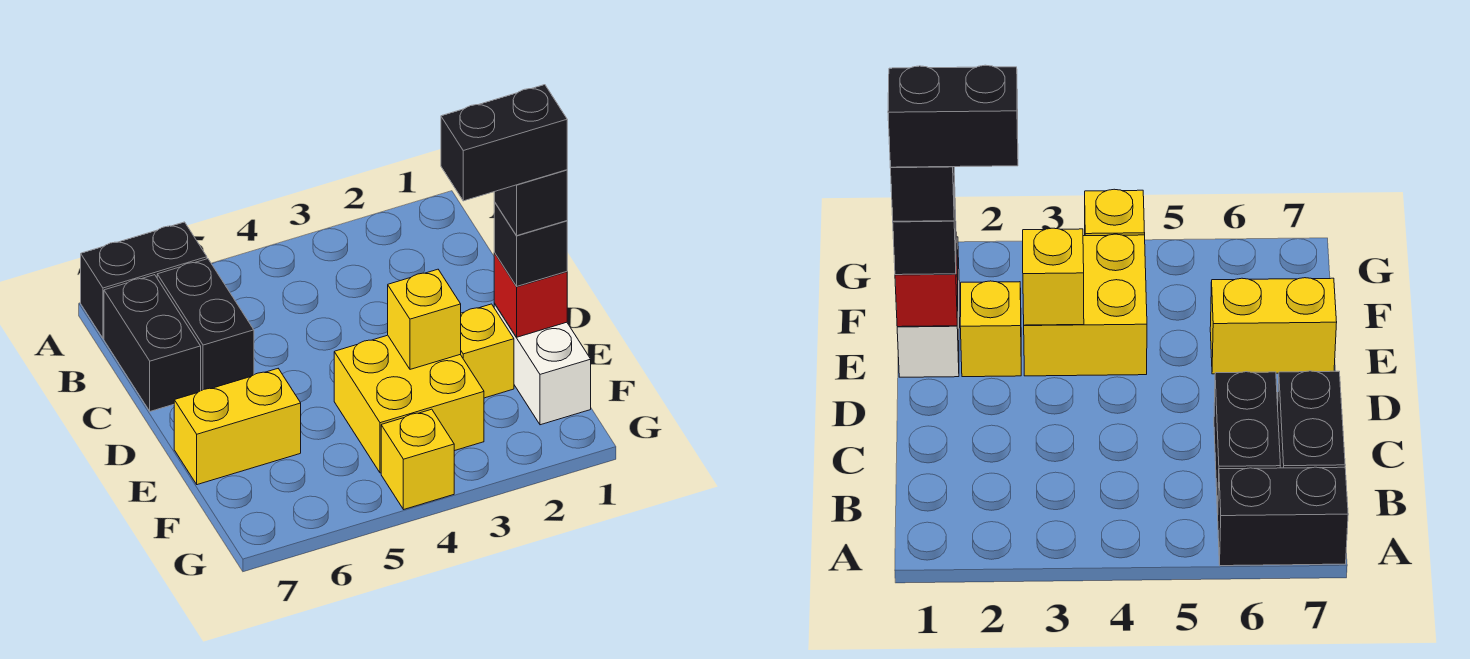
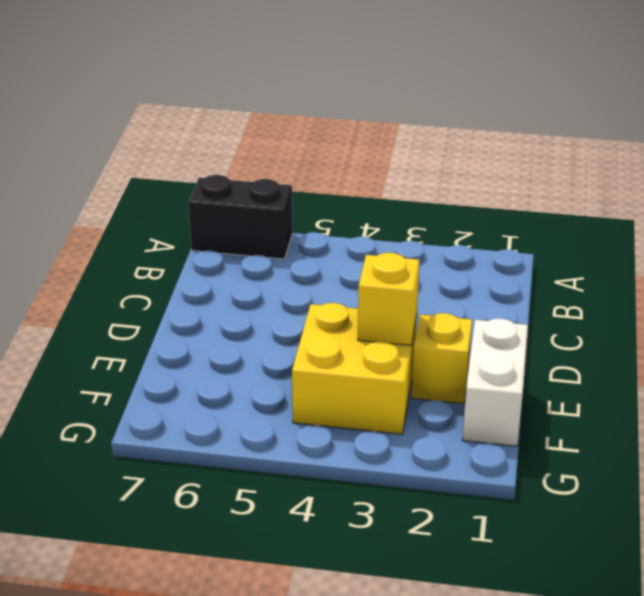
none -> black brick B6:C6 level 1
none -> black brick B7:C7 level 1
none -> yellow brick E6:E7 level 1

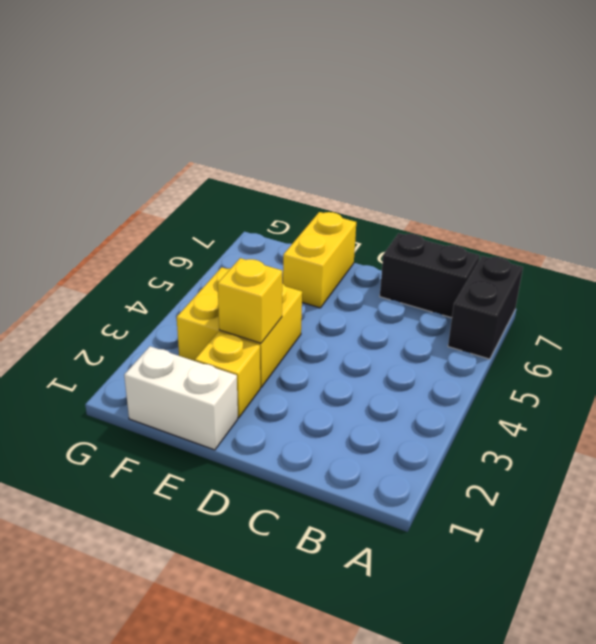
none -> black brick B6:C6 level 1
none -> yellow brick G4 level 1
none -> red brick E1 level 2

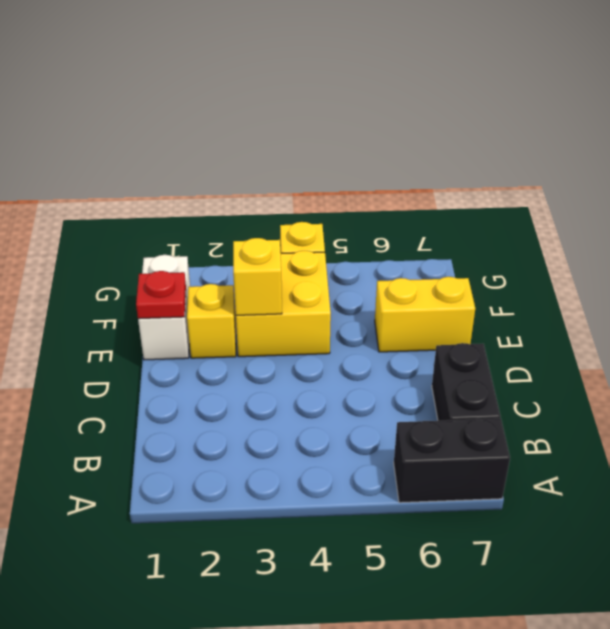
red plate E1 level 2 -> red brick E1 level 2
none -> black brick B6:C6 level 1
none -> black brick E1 level 3
none -> black brick E1 level 4

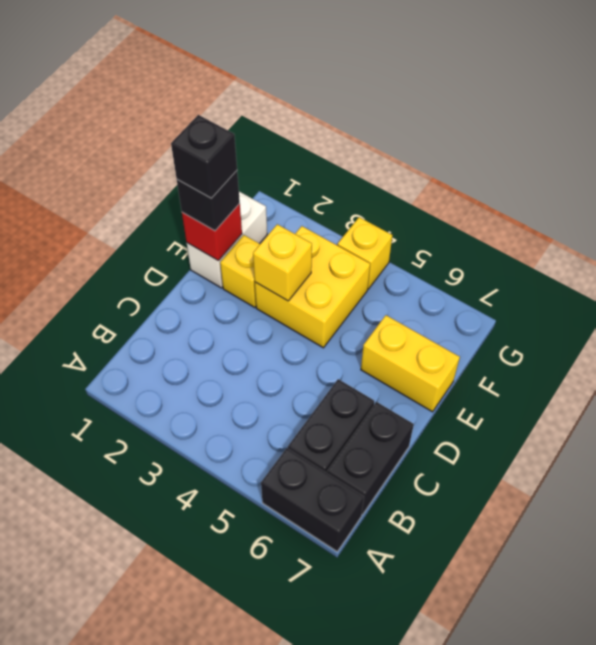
none -> black brick E1:E2 level 5

